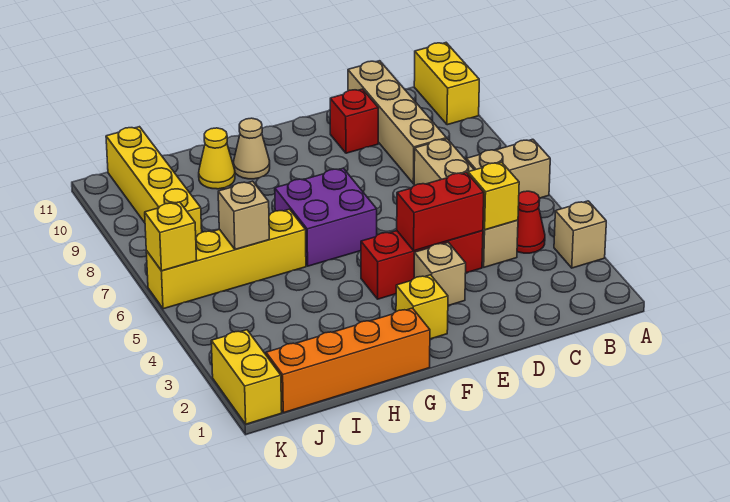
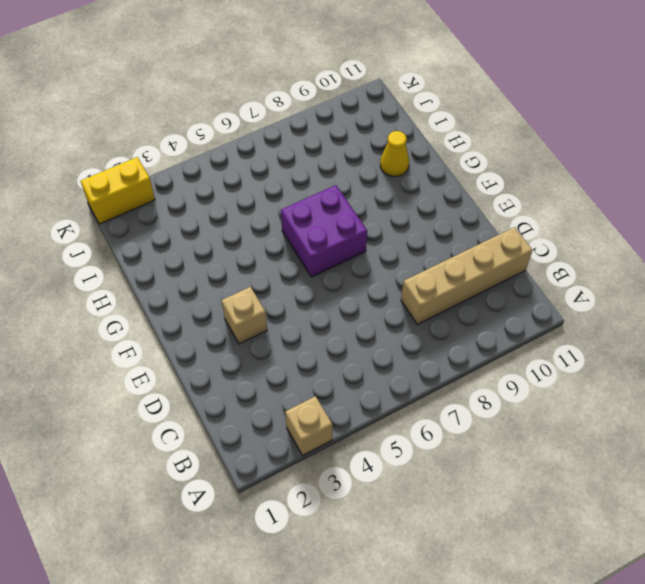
none -> tan brick A6:B6 level 1
none -> yellow brick A10:A11 level 1
none -> red cone B4 level 1

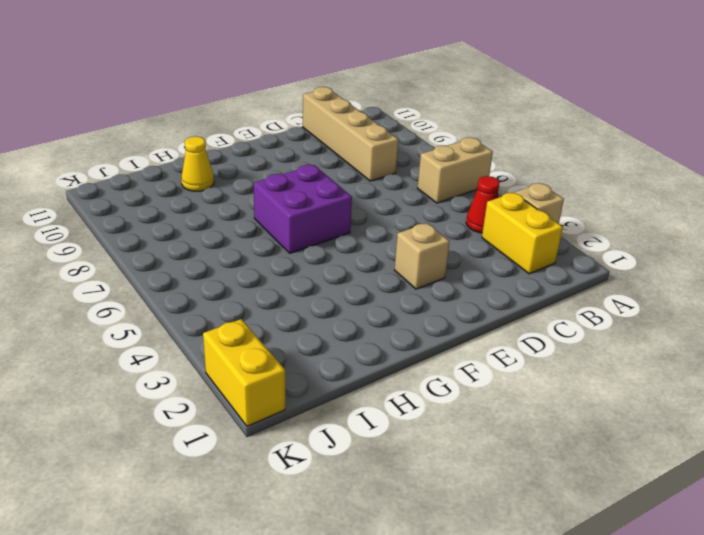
yellow brick B2:B3 level 1 -> yellow brick A10:A11 level 1
none -> tan brick C4:C7 level 1
none -> red brick D4:F4 level 1
none -> red brick D10 level 1

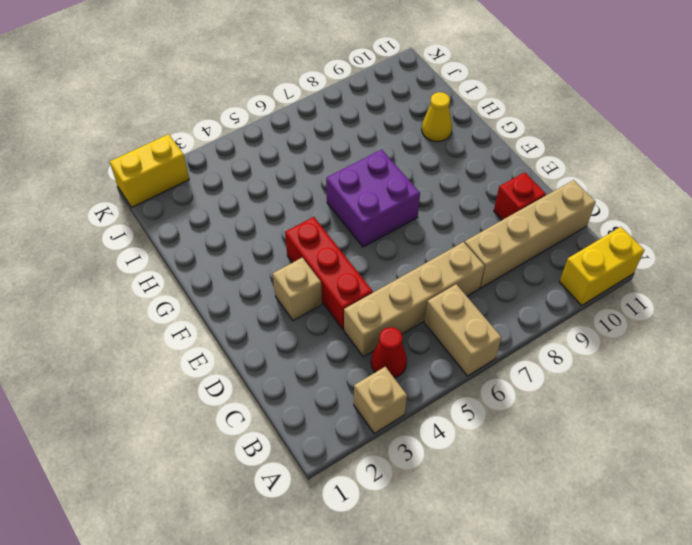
none -> yellow brick F2 level 1
none -> orange brick G1:J1 level 1
none -> tan cone G10 level 1

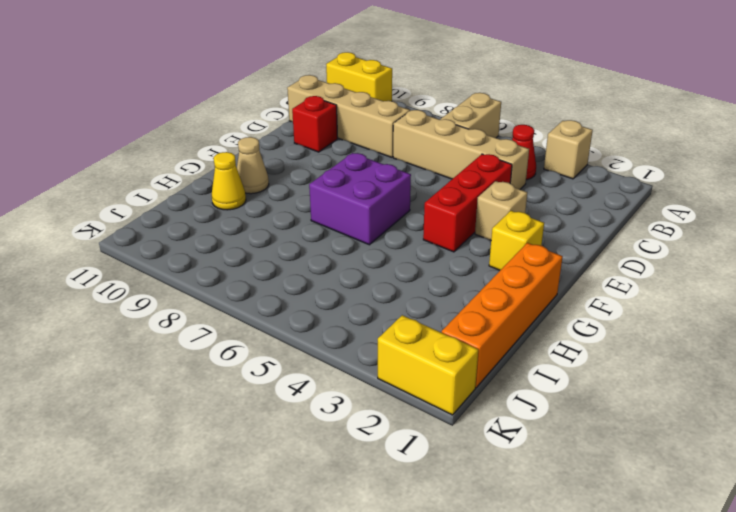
none -> yellow brick H6:K6 level 1
none -> yellow brick J8:J11 level 1
none -> yellow brick C4 level 2

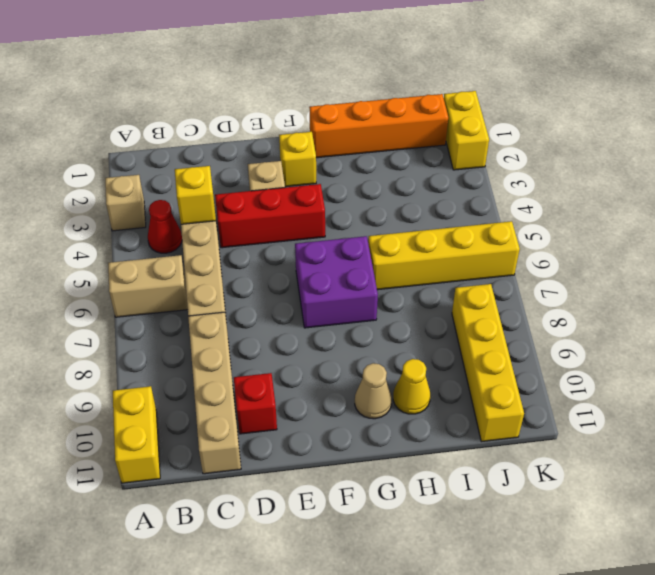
none -> red brick D4:E4 level 2
none -> tan brick I6 level 2
none -> yellow brick K6 level 2

